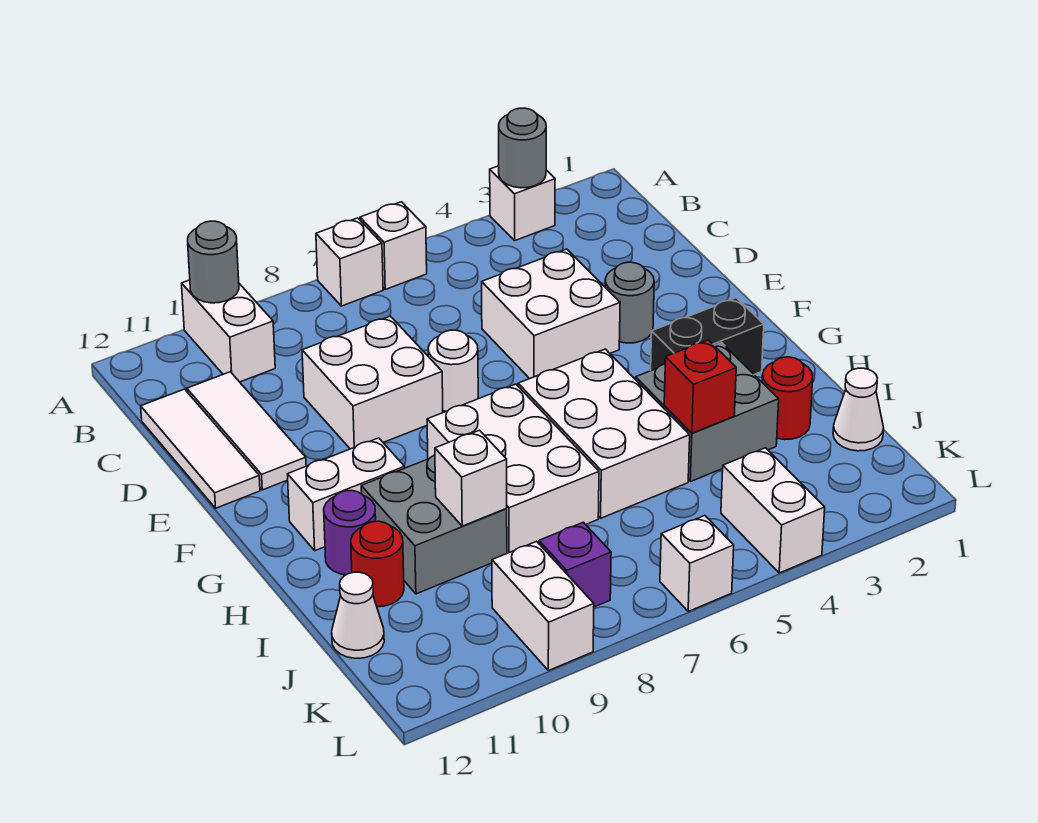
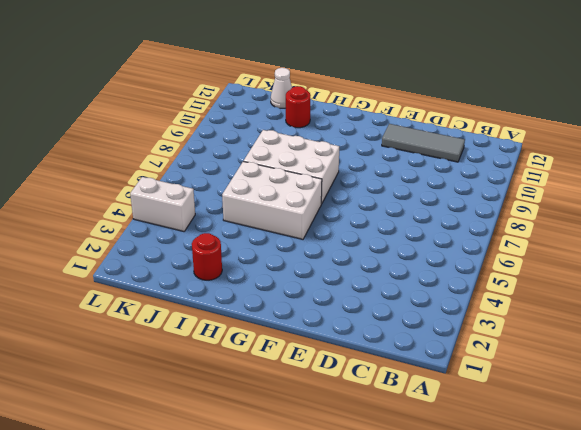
grey tile C11:E11 level 1 -> white tile C11:E11 level 1
none -> white brick A3 level 1
none -> white brick A6 level 1
none -> white brick A7 level 1

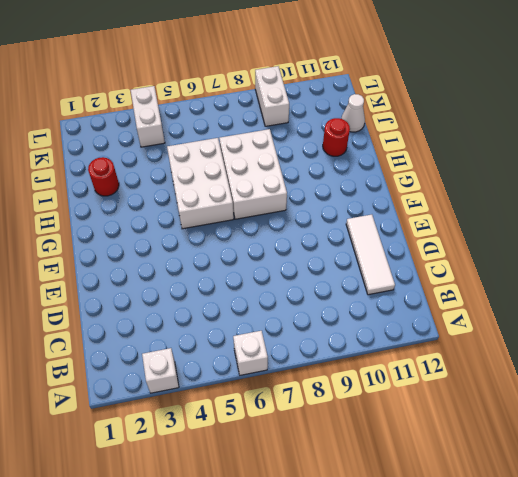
none -> white brick A7 level 1
none -> white brick A10:B10 level 1
none -> white tile C12:E12 level 1

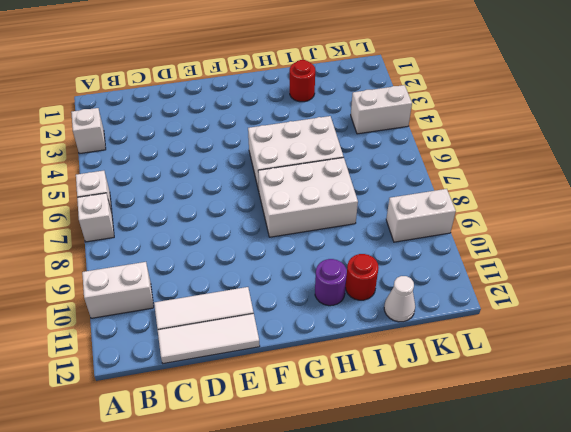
none -> white brick D4:E5 level 1
none -> white brick D8:E9 level 1
none -> grey round brick E3 level 1

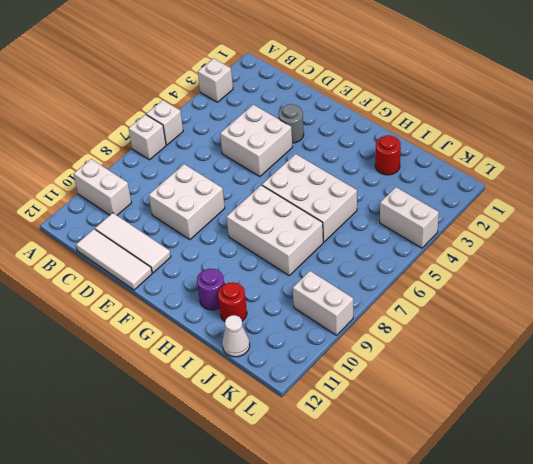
none -> white round brick E7 level 1
none -> black brick G2:G3 level 1
none -> white brick G10:G11 level 1

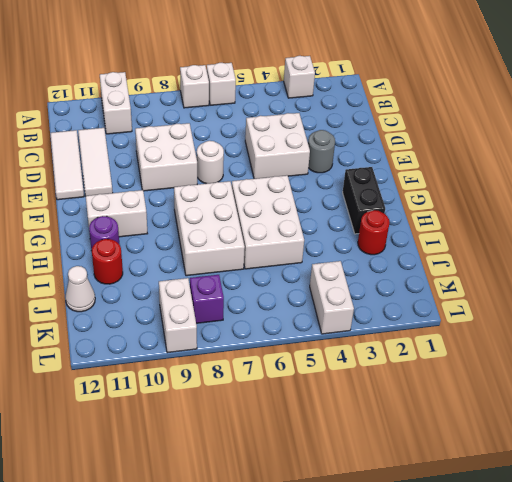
black brick G2:H2 level 1 -> black brick G2:G3 level 1
none -> grey brick H3:I4 level 1
none -> grey brick H9:I10 level 1
none -> white cone J1 level 1

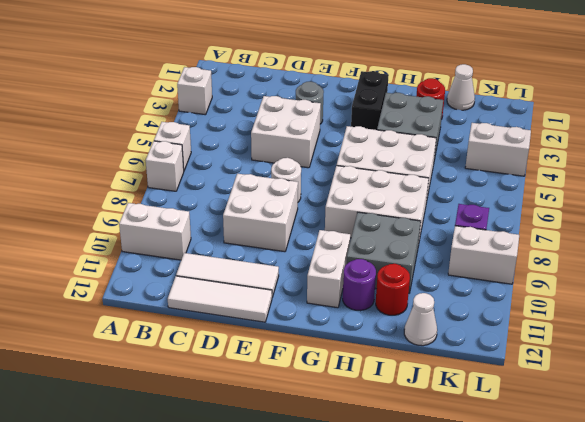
none -> white brick L6 level 1
none -> grey round brick A3 level 2
none -> grey round brick A10 level 2

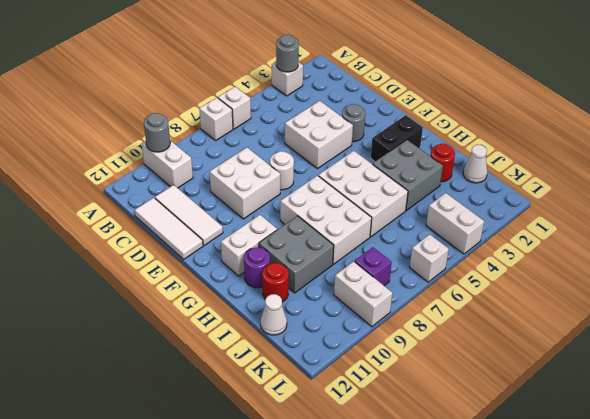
none -> red brick I4 level 2
none -> white brick I9 level 2

